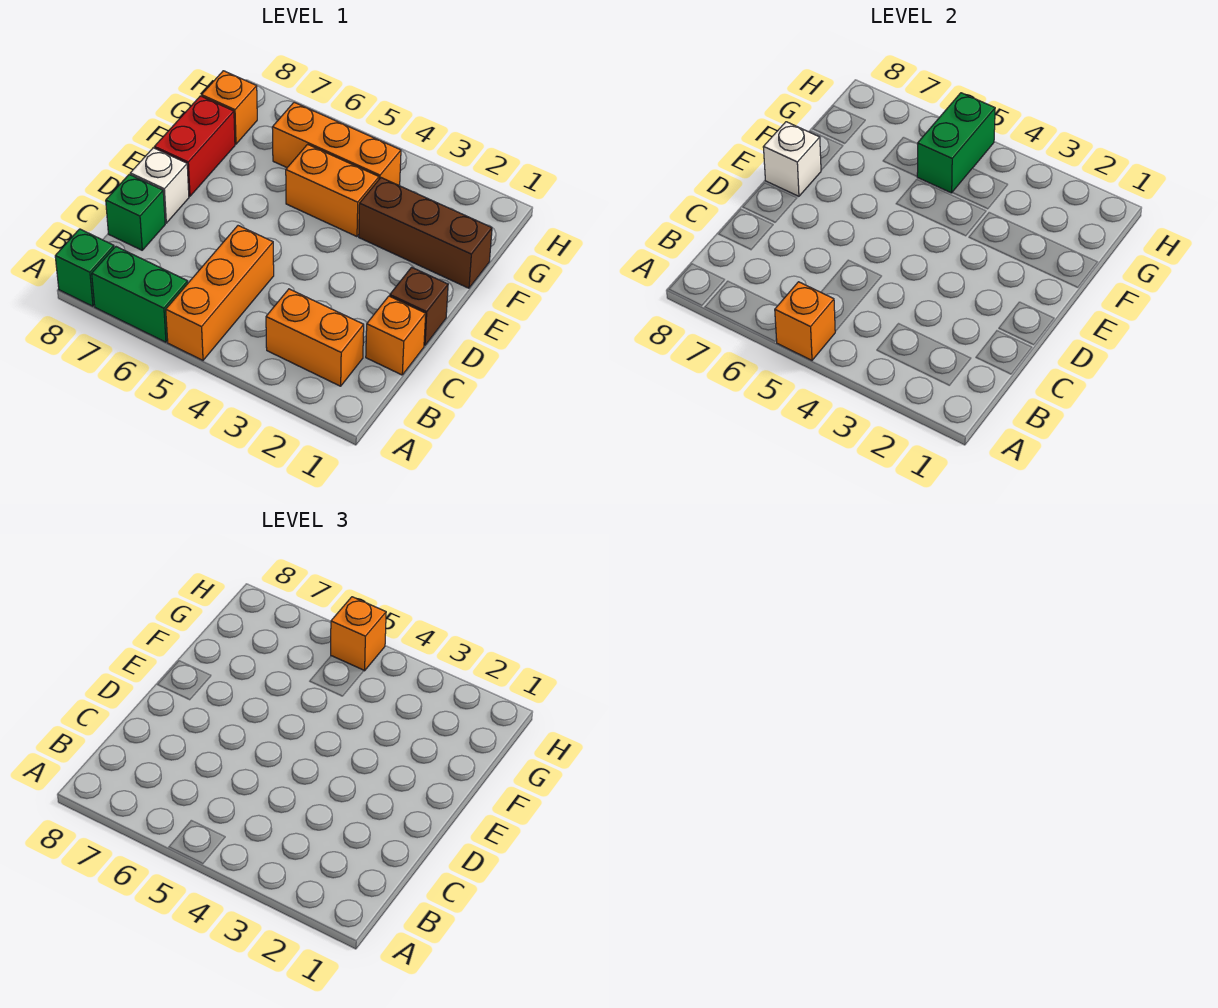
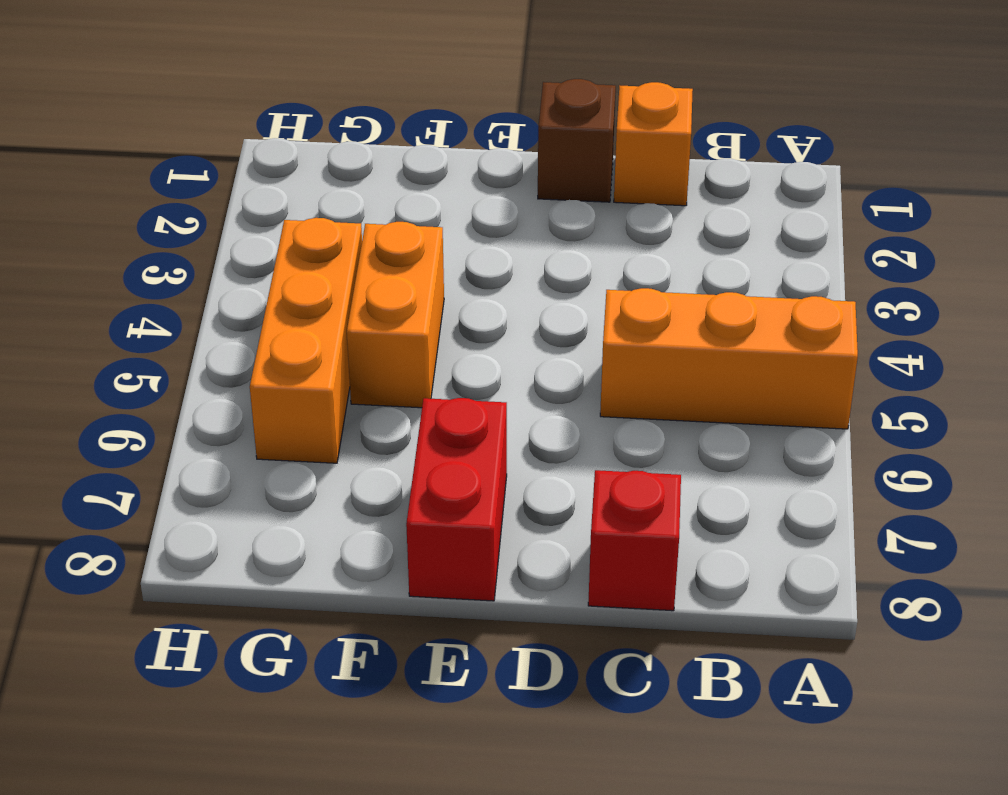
red brick C8 level 1 -> green brick C8 level 1
red brick E7:E8 level 1 -> red brick E8:F8 level 1
none -> green brick A6:A7 level 1
none -> green brick A8 level 1
none -> orange brick B2:B3 level 1

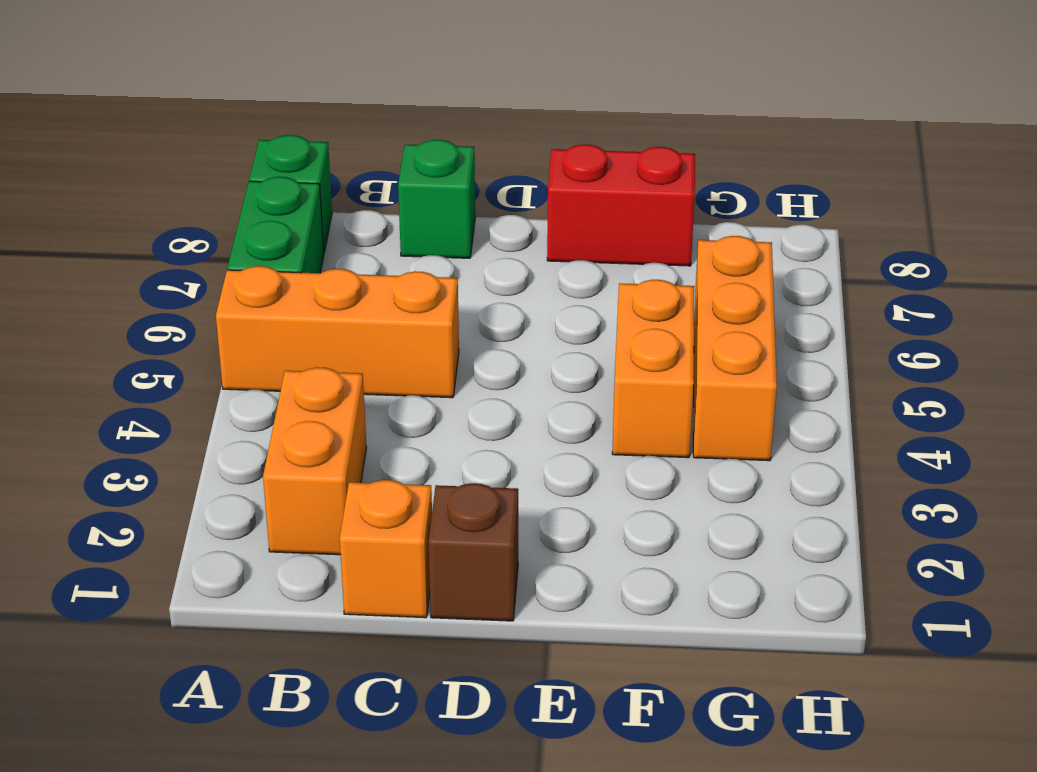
none -> white brick D8 level 1
none -> brown brick F1:F3 level 1
none -> orange brick G8 level 1

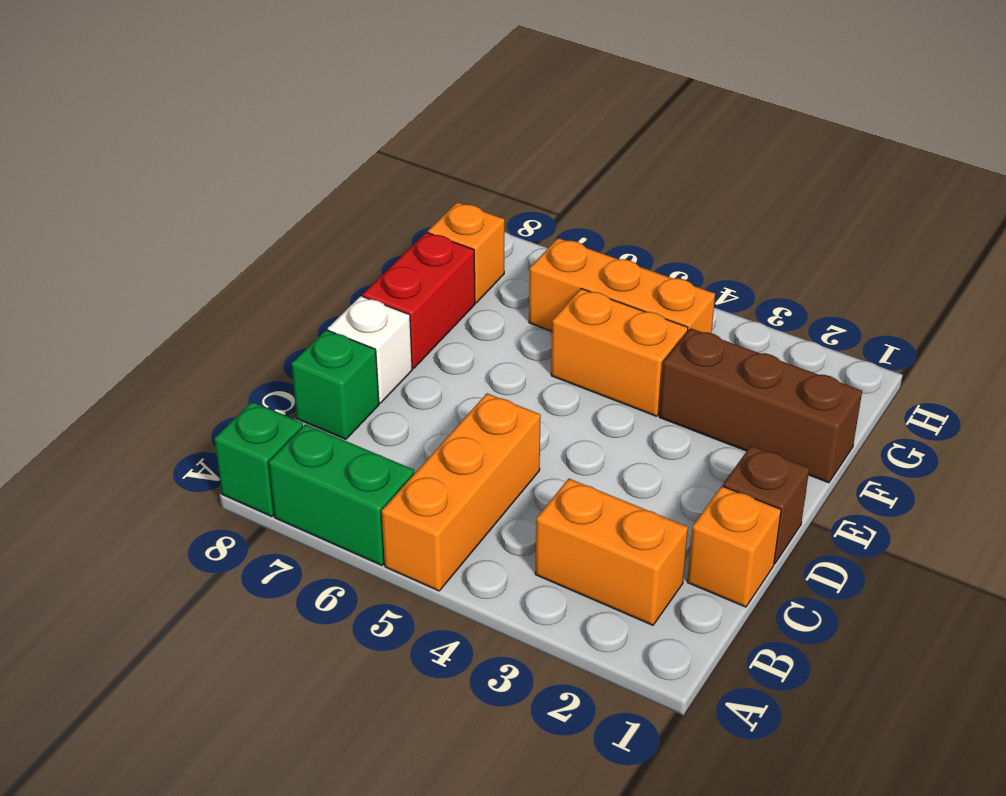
none -> orange brick A5 level 2
none -> white brick E8 level 2
none -> green brick G5:H5 level 2

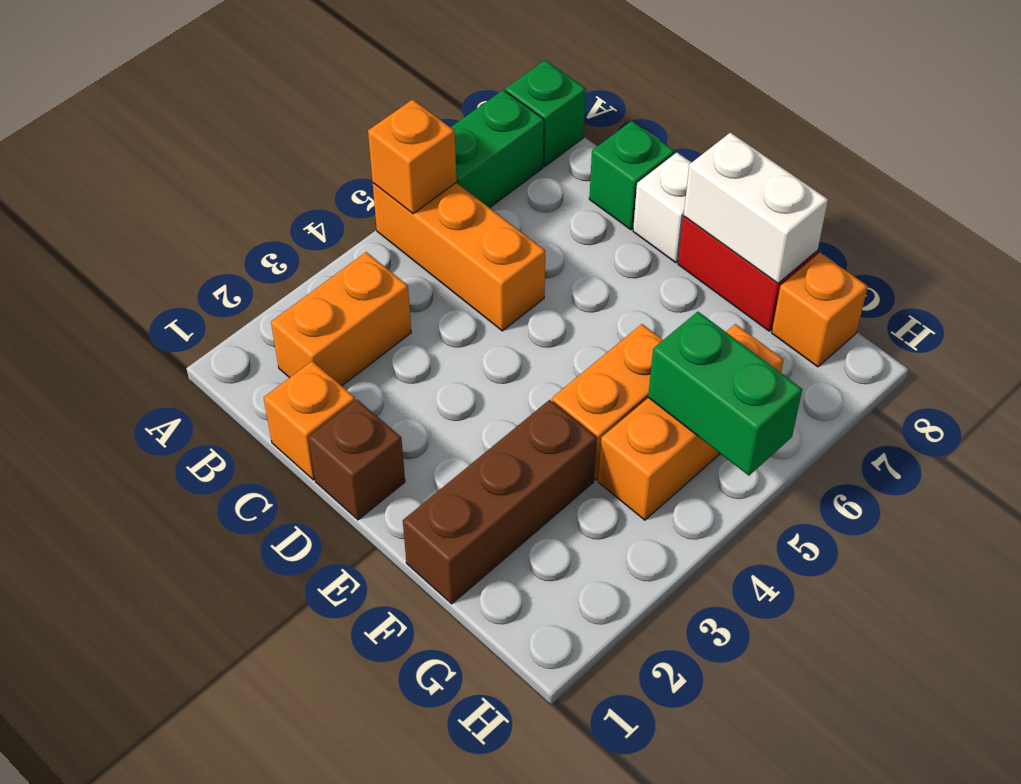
white brick E8:F8 level 2 -> white brick E8 level 2
none -> orange brick H5 level 3

